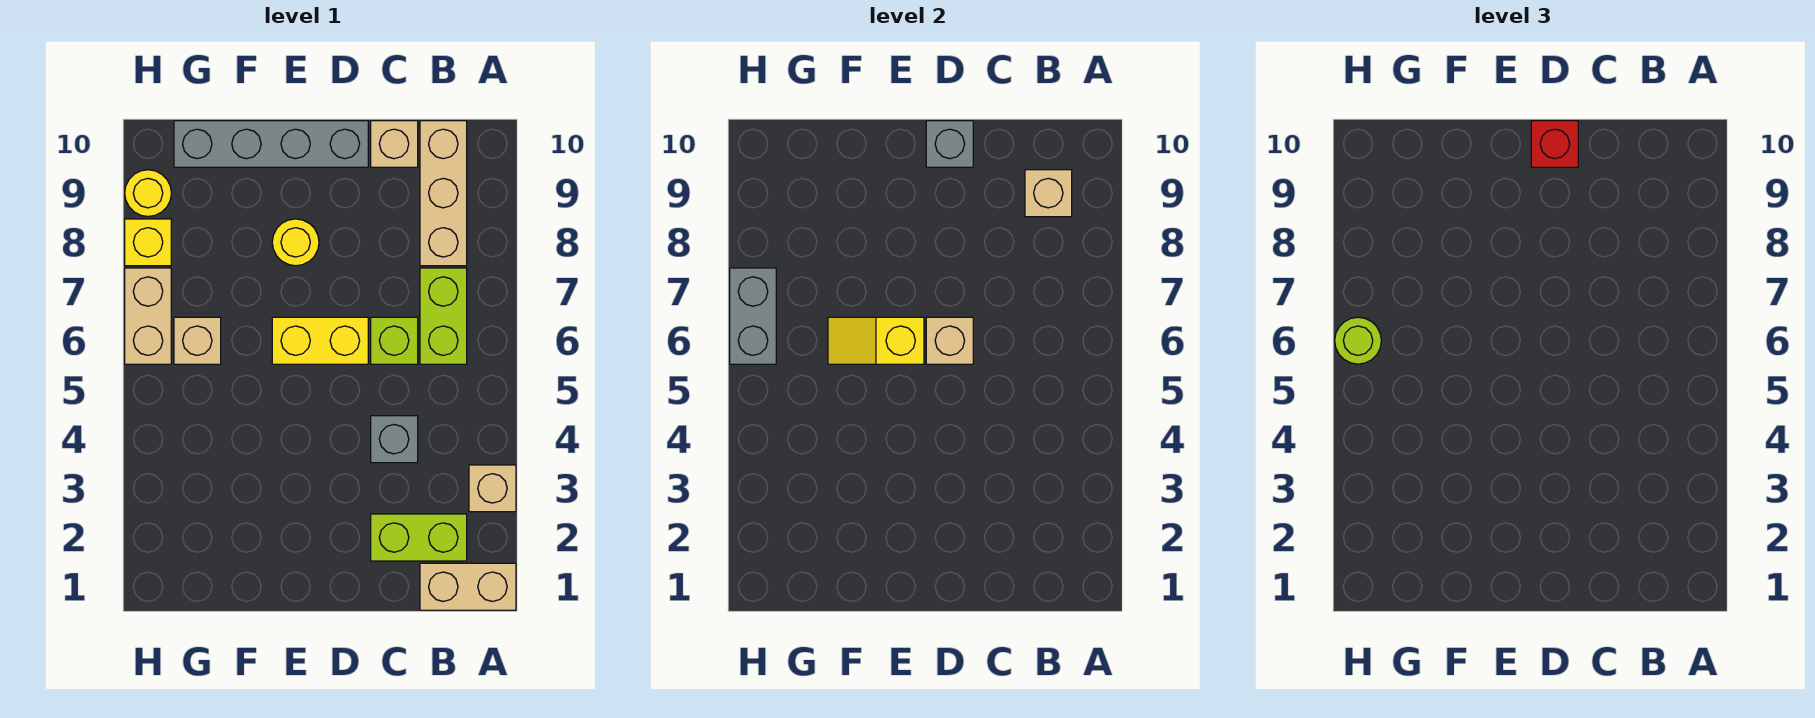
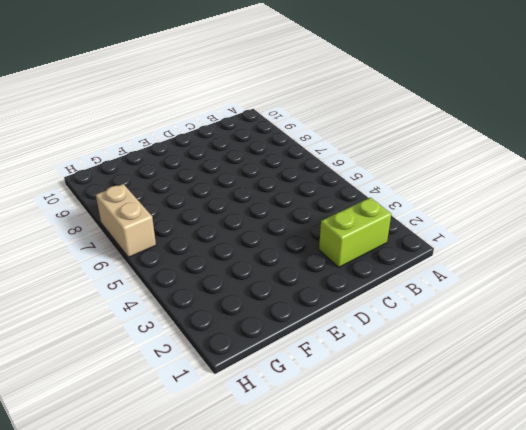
none -> tan brick A1:B1 level 1
none -> tan brick A3 level 1
none -> lime brick B6:B7 level 1

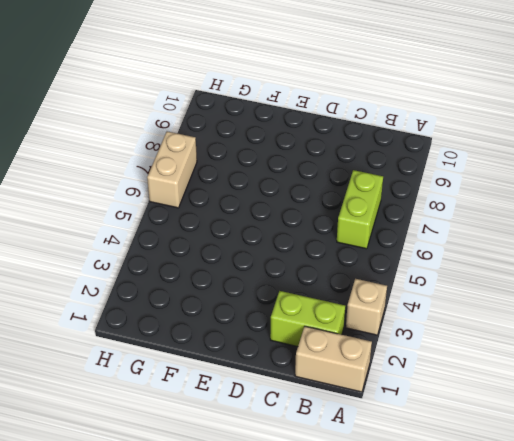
none -> tan brick B8:B10 level 1
none -> grey brick C4 level 1
none -> lime brick C6 level 1

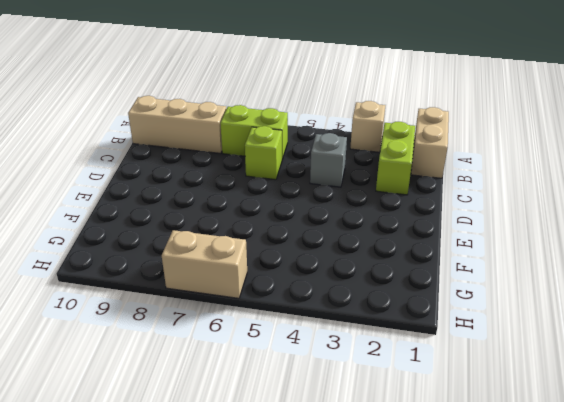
none -> tan brick C10 level 1
none -> yellow brick D6:E6 level 1
none -> grey brick D10:G10 level 1

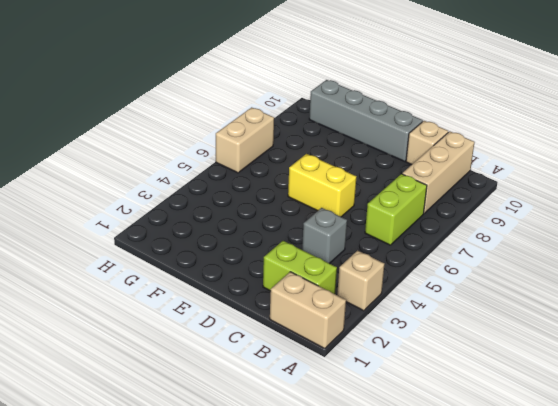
none -> lime brick C6 level 1
none -> yellow round brick E8 level 1
none -> tan brick G6 level 1

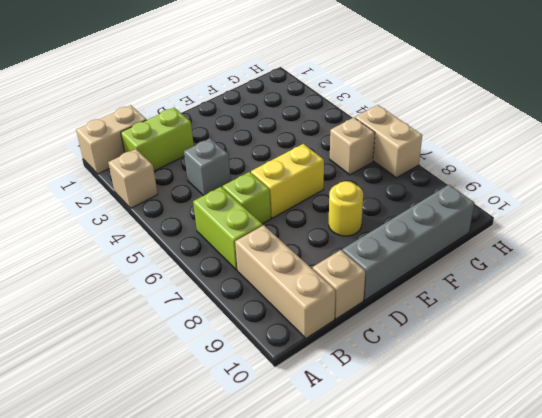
none -> yellow brick H8 level 1
none -> yellow round brick H9 level 1
none -> tan brick B9 level 2

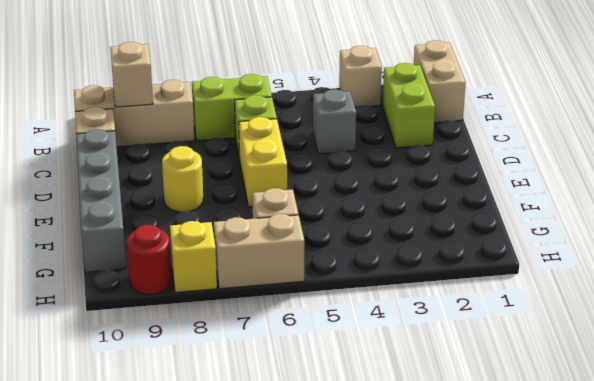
red round brick H9 level 1 -> yellow round brick H9 level 1
none -> tan brick D6 level 2
none -> grey brick D10 level 2
none -> yellow slope E6:F6 level 2 top E

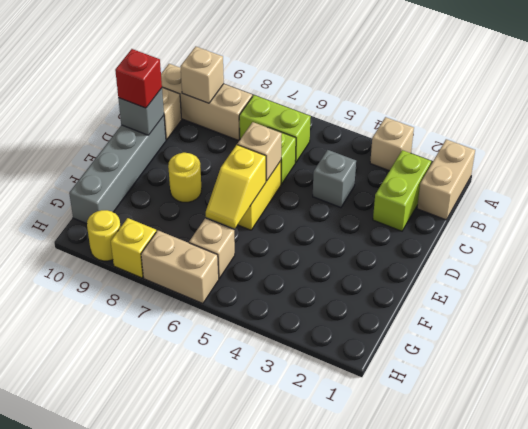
none -> grey brick H6:H7 level 2
none -> lime round brick H6 level 3

